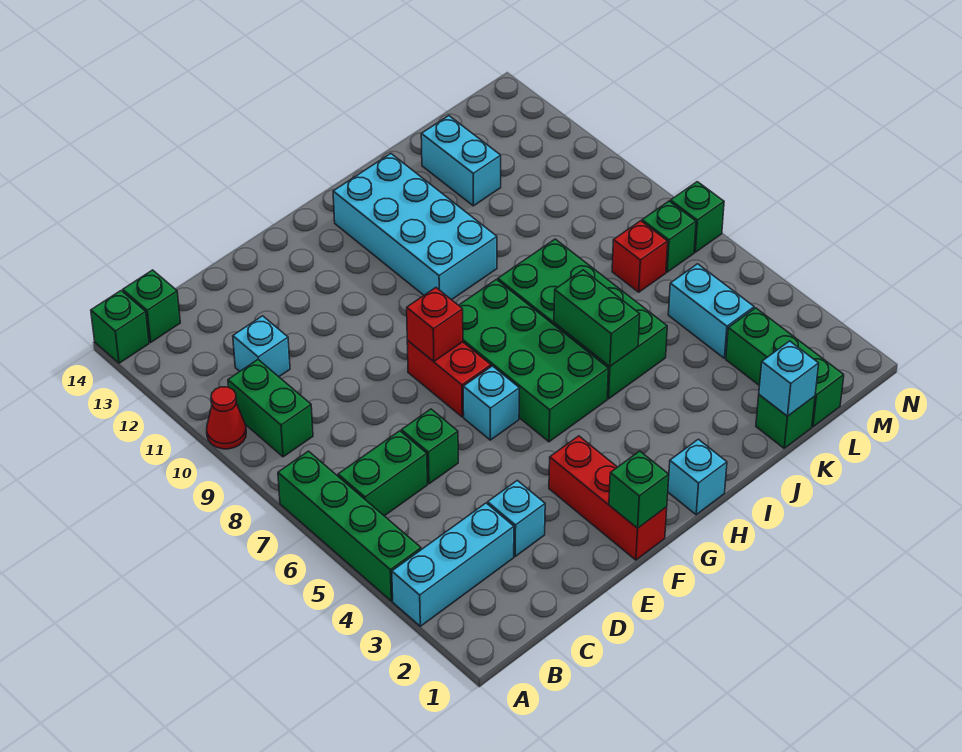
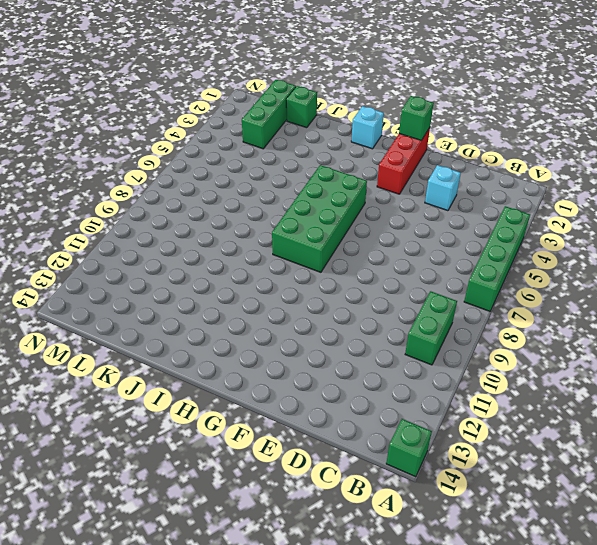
none -> cyan brick A3:C3 level 1
none -> red cone A10 level 1
none -> green brick B6:C6 level 1

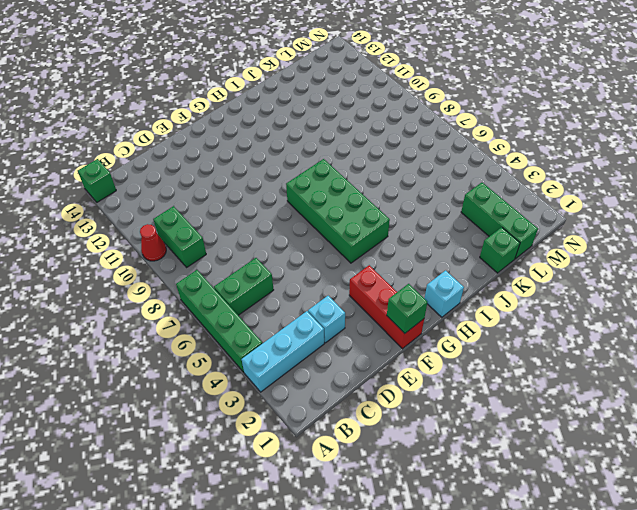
none -> green brick B14 level 1
none -> cyan brick C11 level 1
none -> green brick D6 level 1

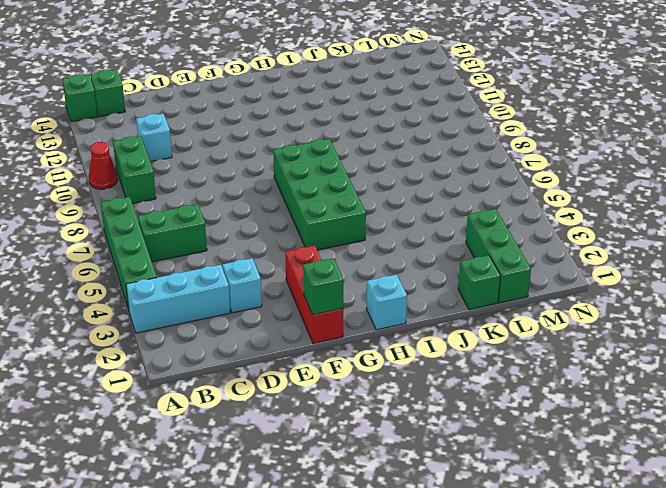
none -> green brick D6 level 1
none -> cyan brick F6 level 1
none -> red brick F7:F8 level 1

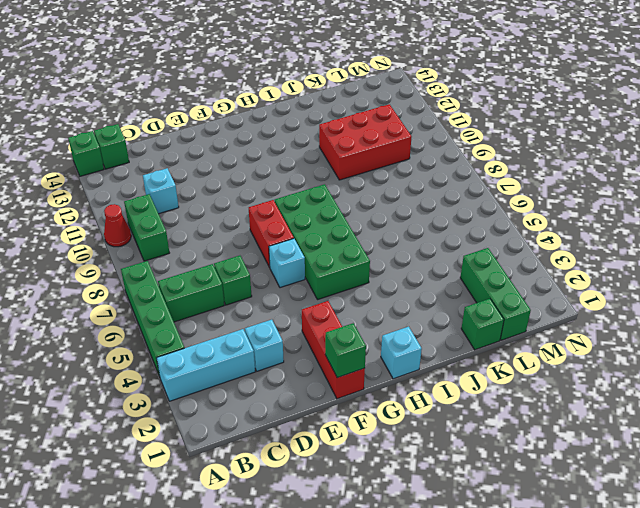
red brick J10:L11 level 1 -> none
none -> cyan brick H10:I13 level 1
none -> green brick I5:J8 level 1
none -> cyan brick K12:K13 level 1

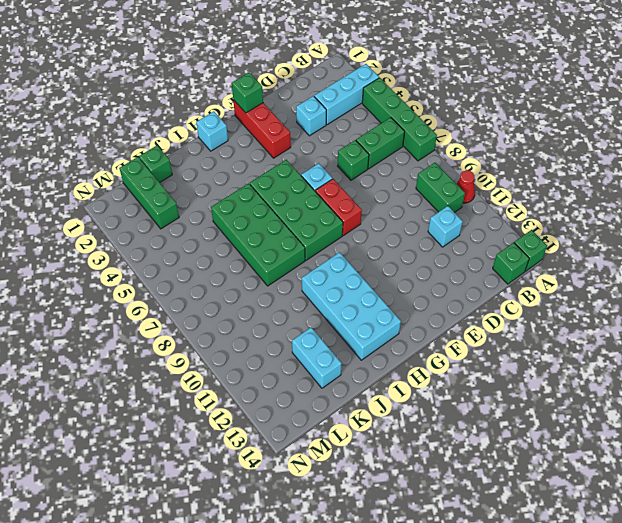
none -> cyan brick L4:L5 level 1
none -> red brick L7 level 1
none -> green brick M7 level 1

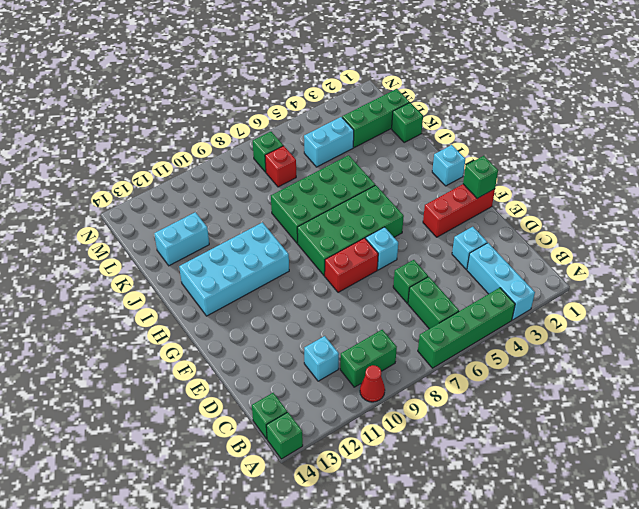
none -> green brick N7 level 1
none -> red brick F8 level 2
none -> green brick I5:I6 level 2

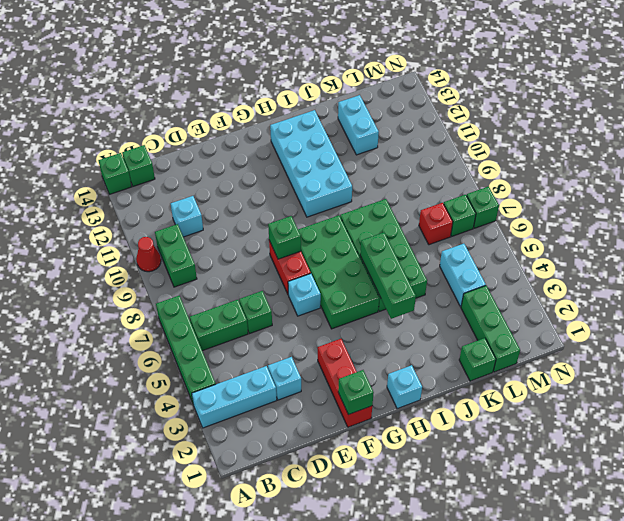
green brick F8 level 2 -> red brick F8 level 2
green brick I4:I6 level 2 -> green brick I5:I6 level 2
none -> cyan brick K1 level 2

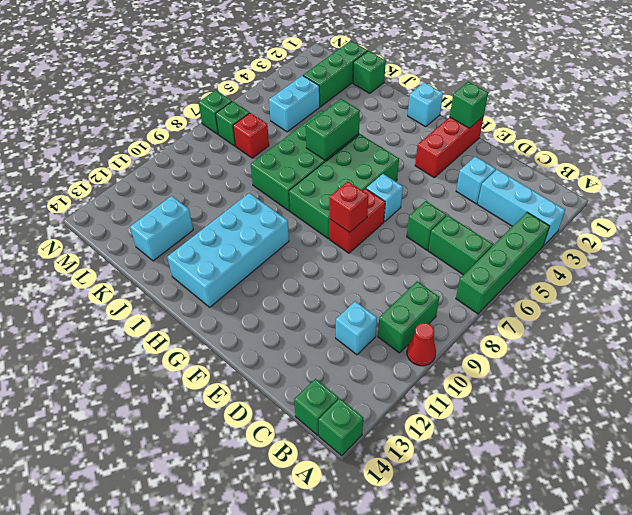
none -> cyan brick K1 level 2

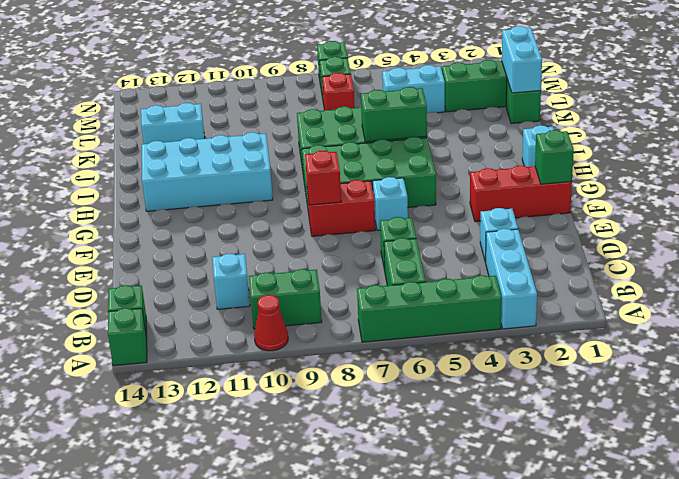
cyan brick K1:L1 level 2 -> cyan brick K1 level 2

